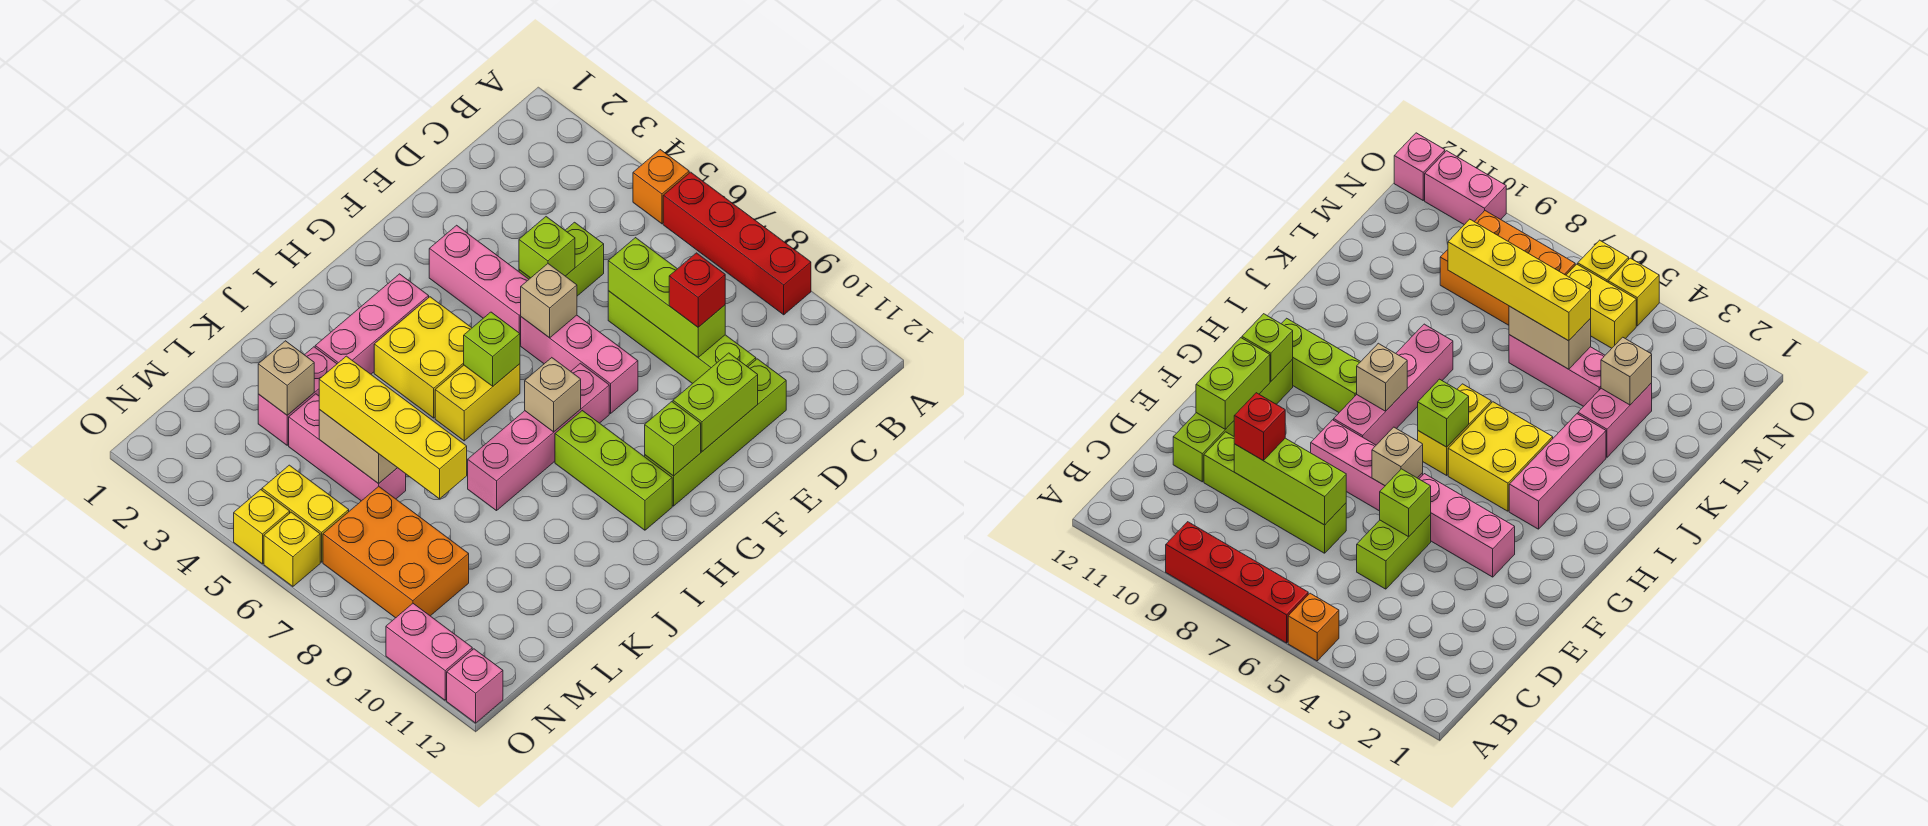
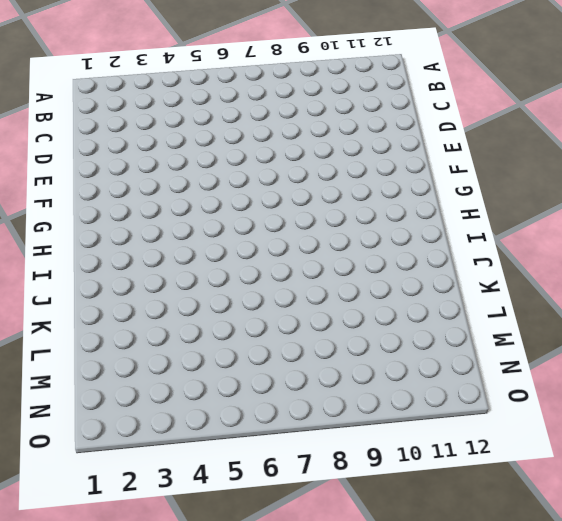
none -> orange brick A5 level 1
none -> red brick A6:A9 level 1
none -> lime brick D5:E5 level 1
none -> lime brick D7:D10 level 1

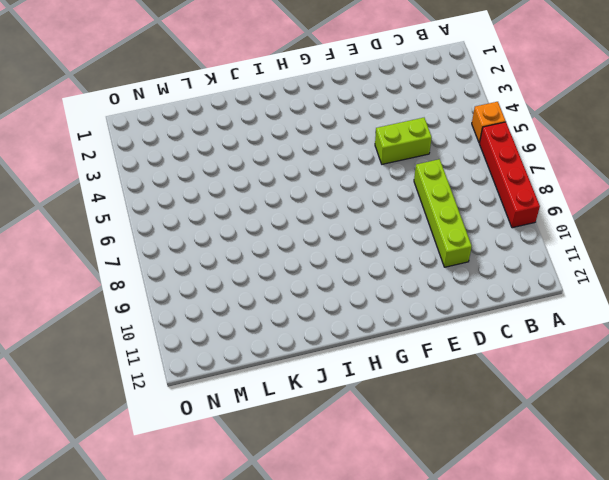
none -> lime brick D11:G11 level 1
none -> pink brick F3:F5 level 1
none -> pink brick F6:F8 level 1
none -> pink brick G8:J8 level 1

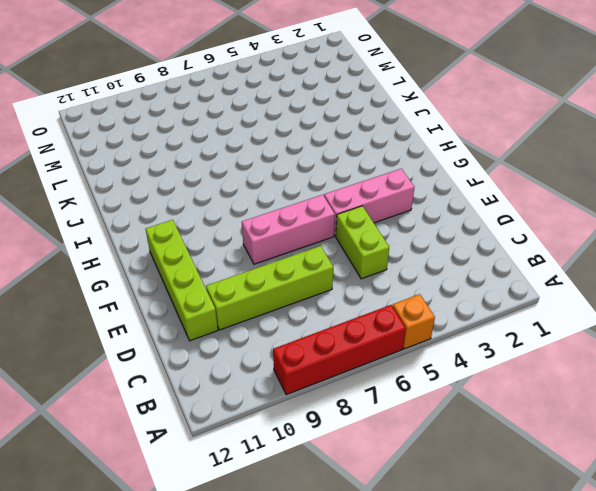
none -> pink brick G8:J8 level 1
none -> pink brick H3:J3 level 1
none -> yellow brick H4:I5 level 1
none -> yellow brick H6:I6 level 1

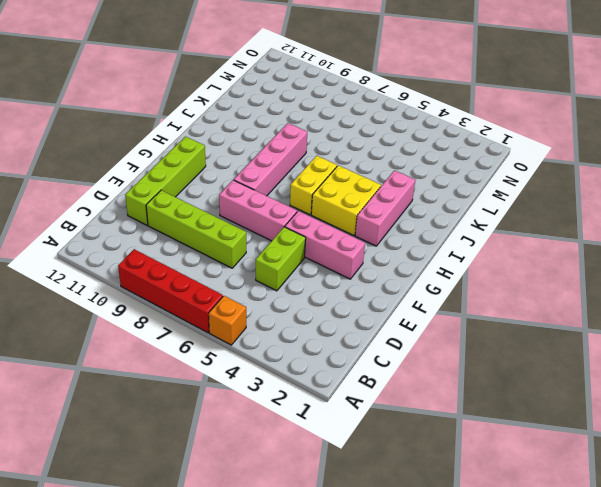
none -> lime brick H9:H11 level 1
none -> pink brick K3:L3 level 1
none -> pink brick L4:L6 level 1
none -> orange brick M7:N9 level 1

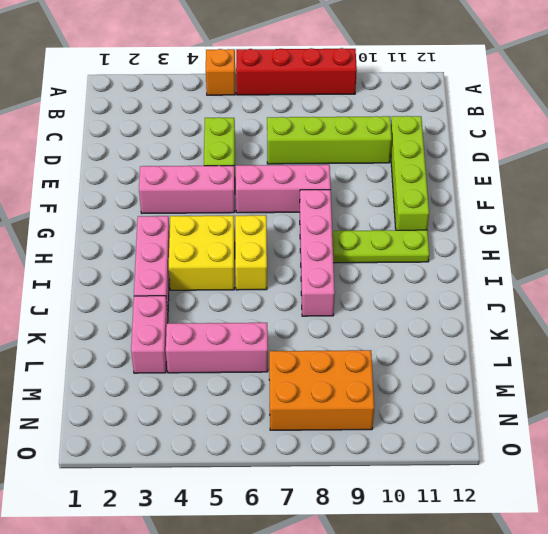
lime plate H9:H11 level 1 -> lime brick H9:H11 level 1
none -> yellow brick N5:N6 level 1
none -> yellow brick O5 level 1
none -> yellow brick O6 level 1
none -> pink brick O10:O11 level 1

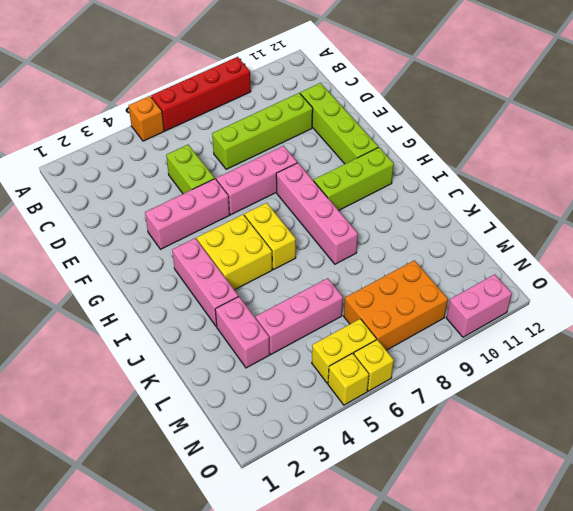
none -> pink brick O12 level 1
none -> lime brick D7:D9 level 2
none -> lime brick E5 level 2
none -> lime brick E11:F11 level 2

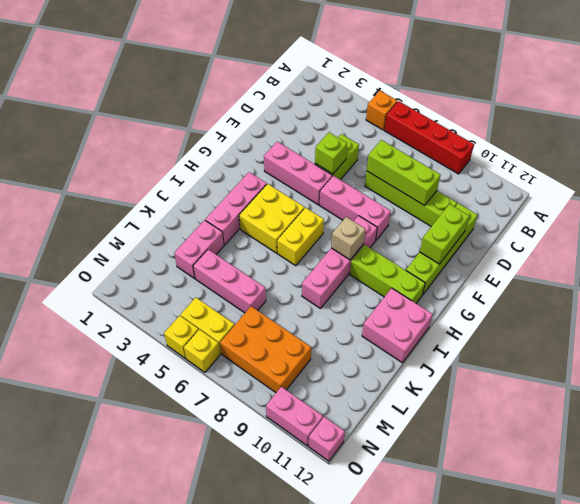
pink brick I11:J12 level 1 -> none
none -> tan brick F6 level 2
none -> lime brick G11 level 2
none -> lime brick H6 level 2
none -> tan brick L3 level 2

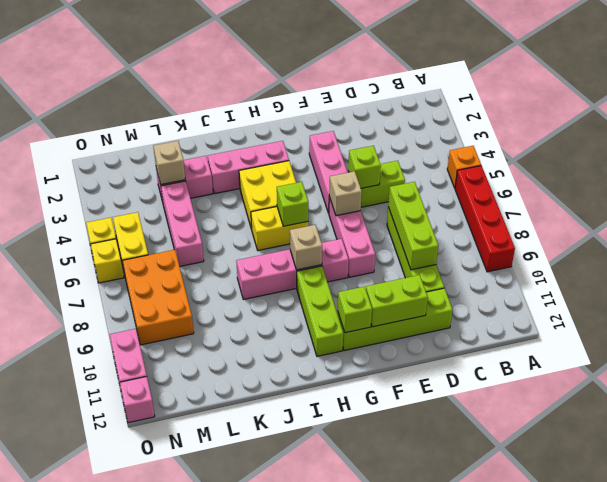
none -> tan brick L5:L6 level 2
none -> red brick D9 level 3
none -> yellow brick L5:L8 level 3

